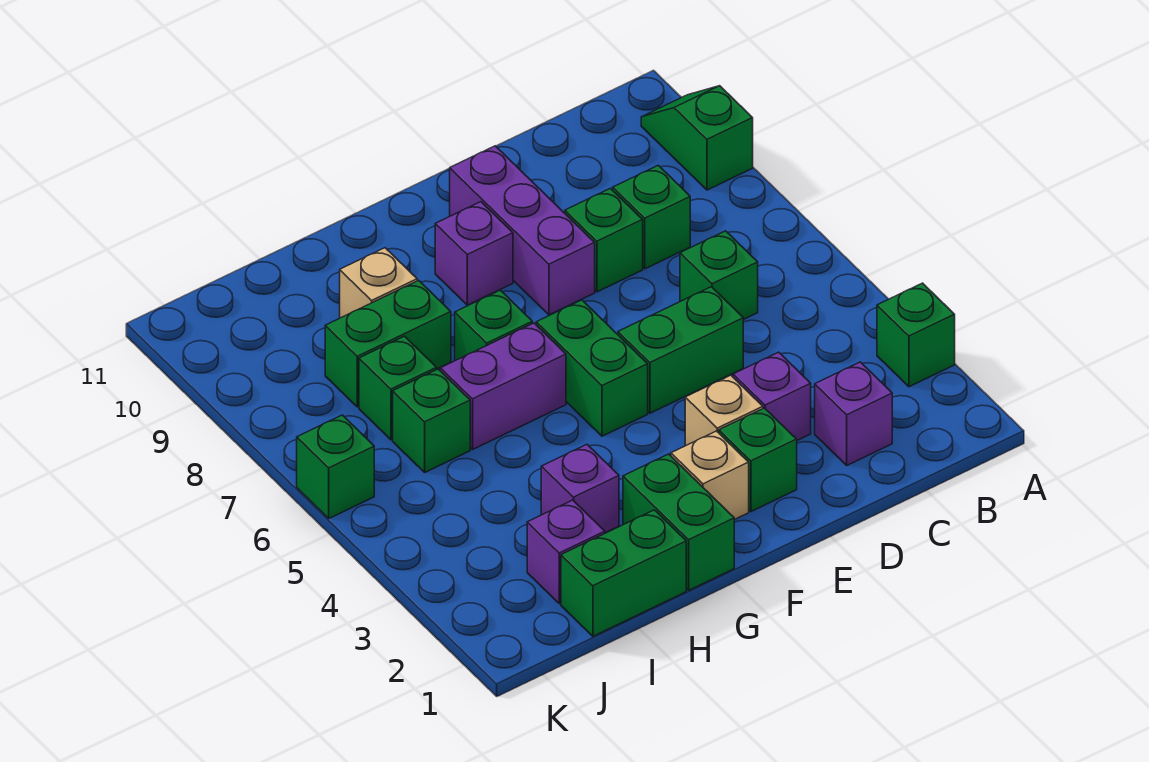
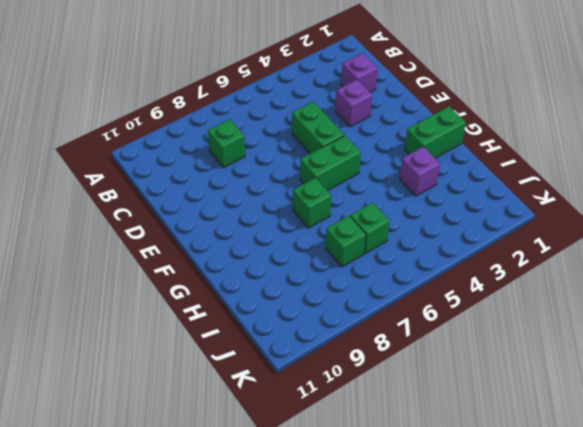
none -> green brick A3 level 1
none -> green slope A9:A10 level 1 top 9
none -> green brick C6 level 1

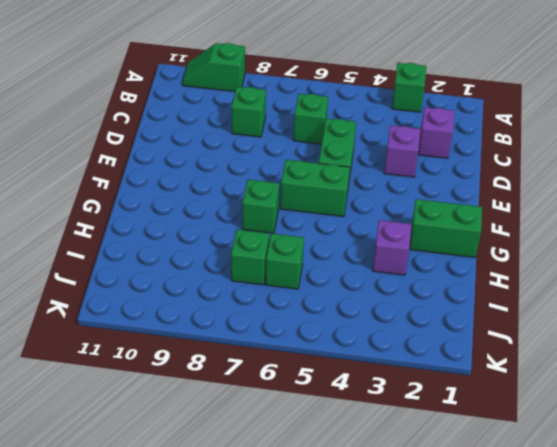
none -> green brick D8 level 1
none -> green brick E2 level 1
none -> tan brick E3 level 1

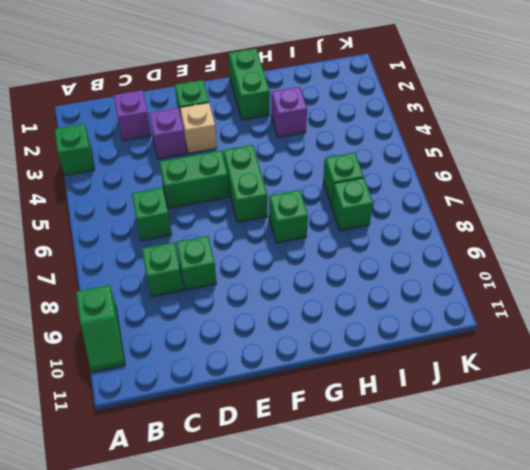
none -> purple brick E8:E10 level 1
none -> tan brick F2 level 1
none -> purple brick F9 level 1

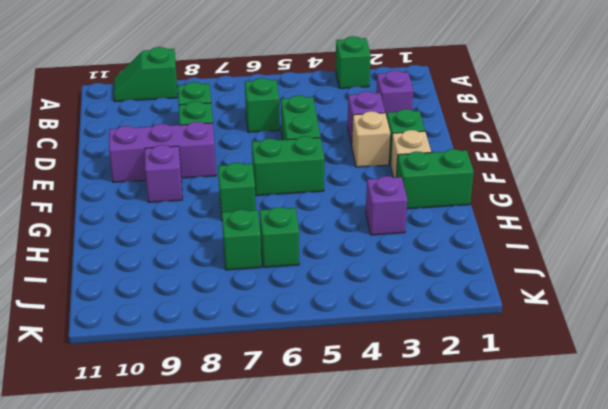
none -> purple brick G6:H6 level 1
none -> green brick H1:I1 level 1
none -> green brick H8:I8 level 1

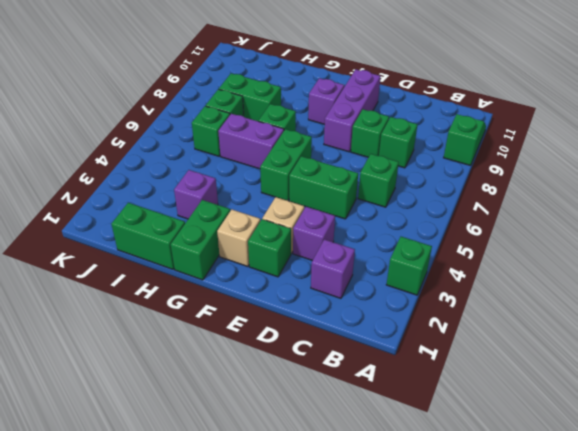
none -> tan brick H9 level 1
none -> purple brick I2 level 1
none -> green brick K6 level 1

